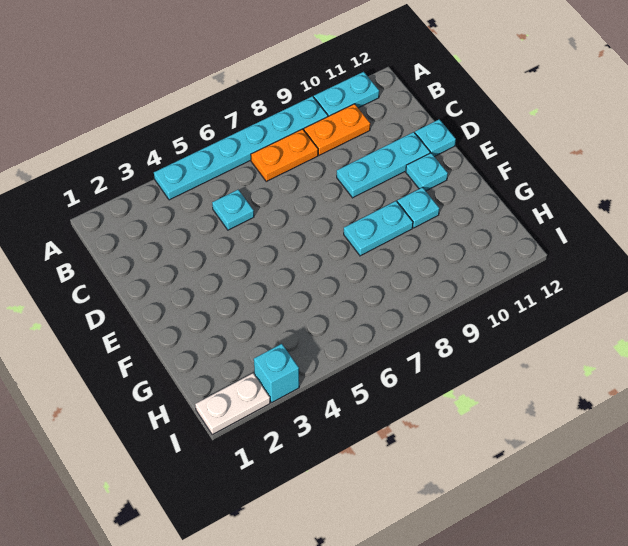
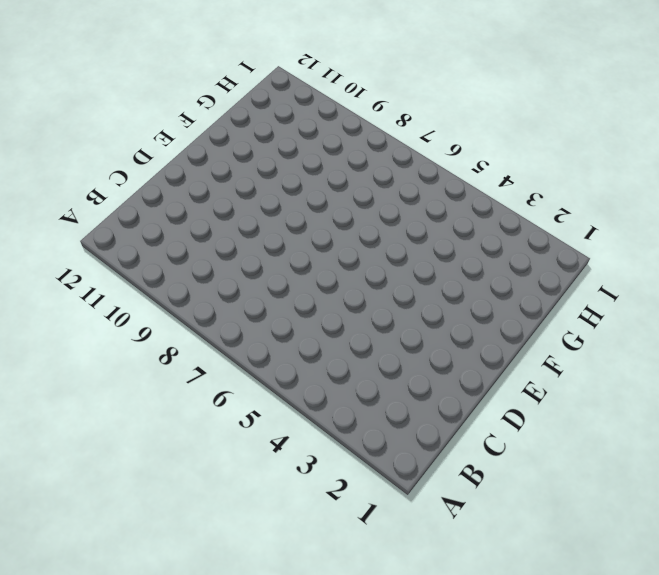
none -> cyan plate A4:A9 level 1
none -> cyan plate A10:A11 level 1
none -> orange plate B7:B8 level 1

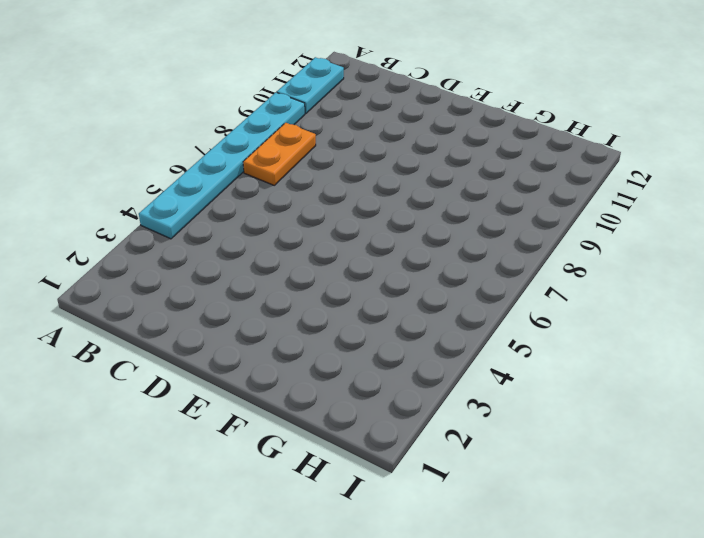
none -> orange plate B9:B10 level 1
none -> cyan plate C5 level 1
none -> cyan plate D9:D11 level 1

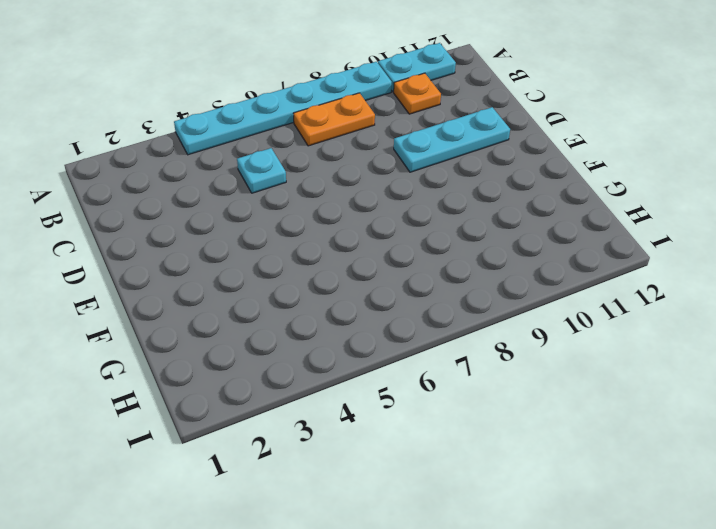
orange plate B10 level 1 -> orange plate B9:B10 level 1
none -> cyan plate D12 level 1
none -> cyan plate E11 level 1
none -> cyan plate F8:F9 level 1

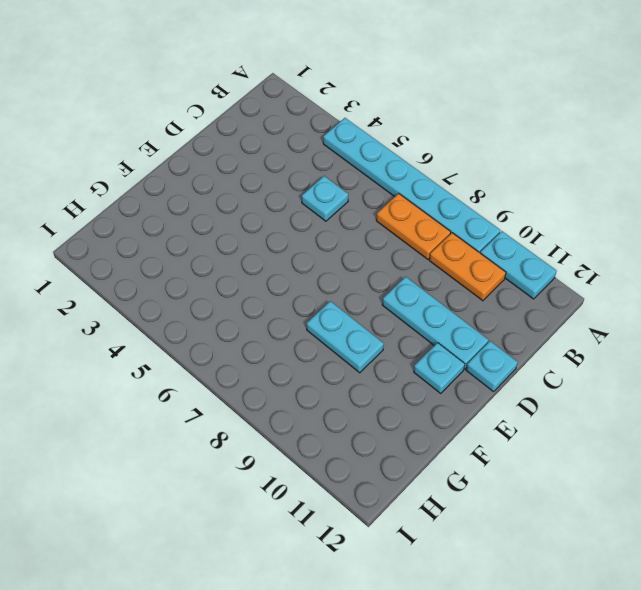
none -> cyan plate F10 level 1
none -> white plate I1:I2 level 1
none -> cyan brick I3 level 1

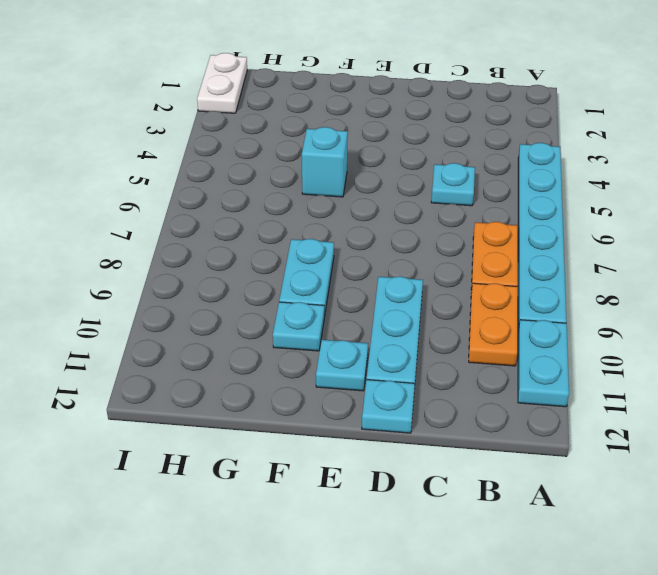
cyan brick F5 level 1 -> cyan brick I3 level 1

